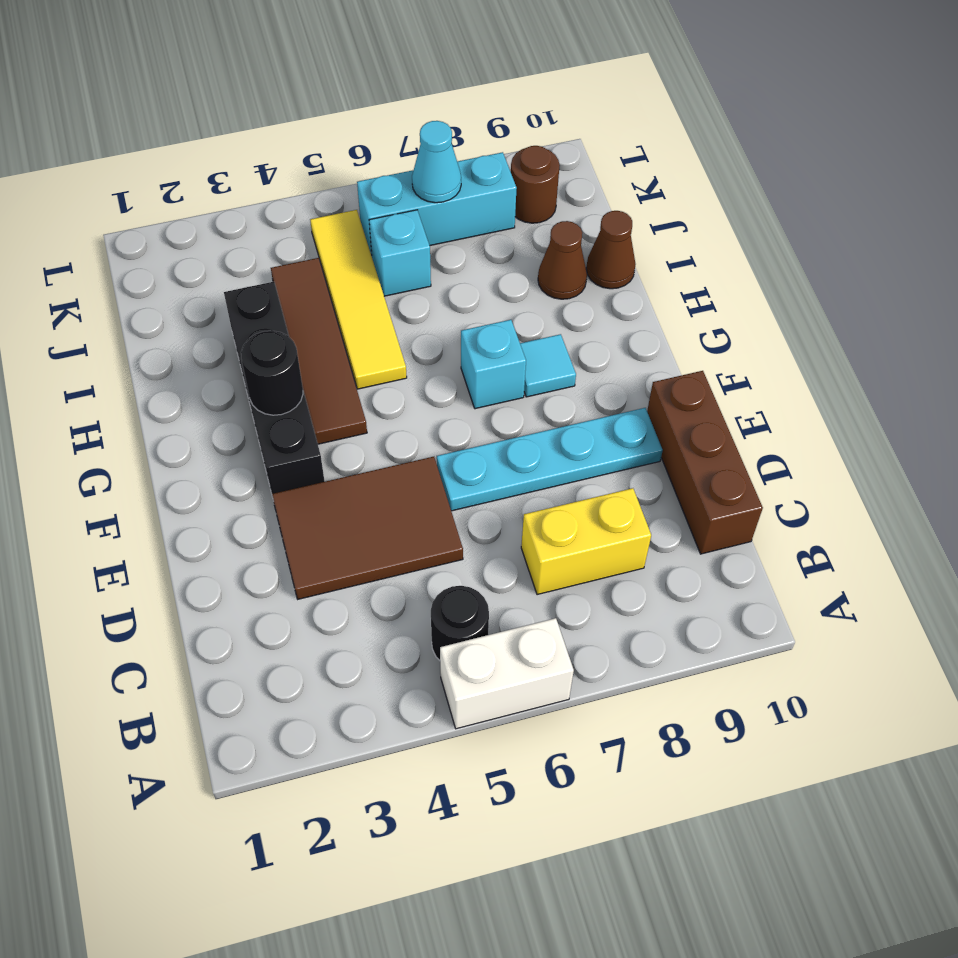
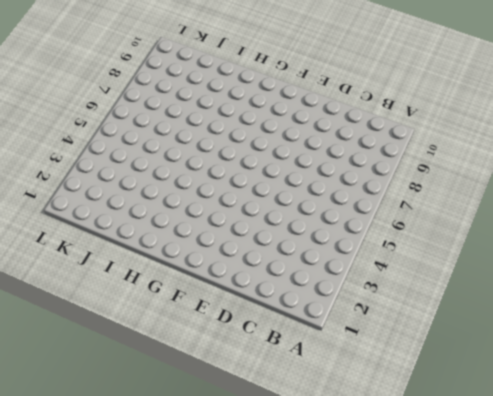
none -> white brick A5:A6 level 1
none -> black round brick B5 level 1
none -> yellow brick C7:C8 level 1

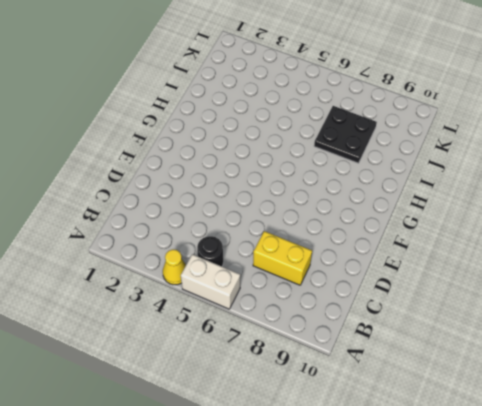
yellow cone A4 level 1 -> none
black plate I7:J8 level 1 -> none
none -> brown brick C10:E10 level 1
none -> brown tile D3:E5 level 1
none -> cyan plate E6:E9 level 1

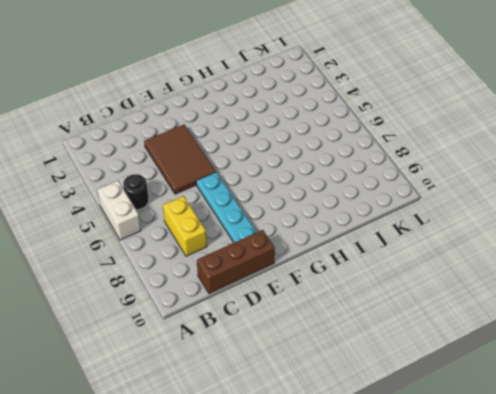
none -> black brick F3:I3 level 1
none -> brown tile G4:J4 level 1
none -> cyan brick G7 level 1

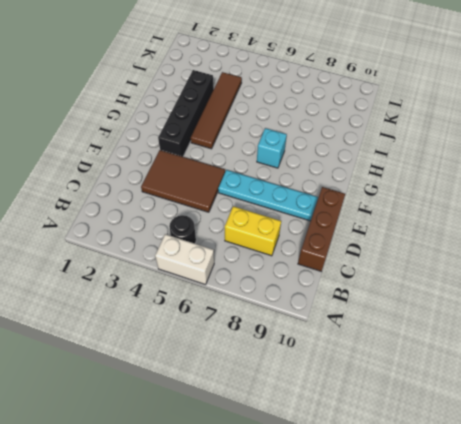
none -> cyan tile G8 level 1
none -> yellow tile H5:K5 level 1
none -> brown cone I9 level 1

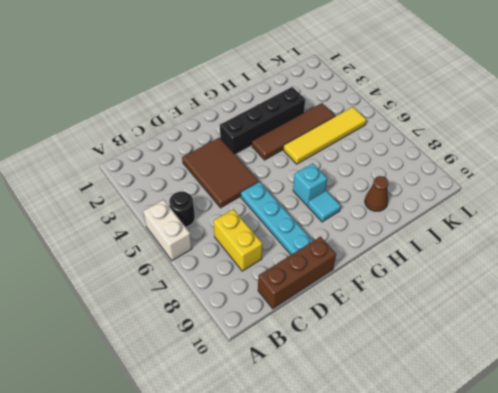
none -> brown cone I10 level 1
none -> cyan brick J6 level 1
none -> cyan brick K6:K8 level 1

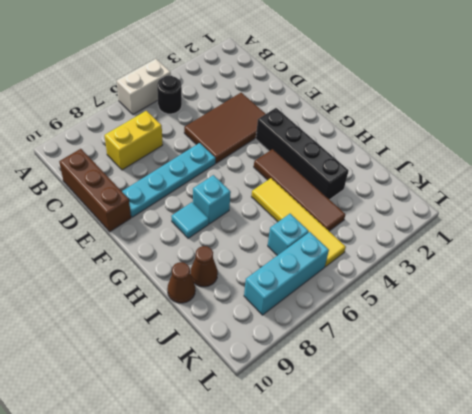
none -> brown round brick K9 level 1
none -> black round brick G3 level 2
none -> cyan cone K7 level 2

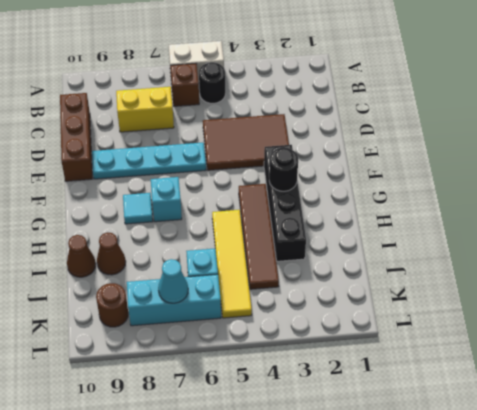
brown brick B6 level 1 -> none

